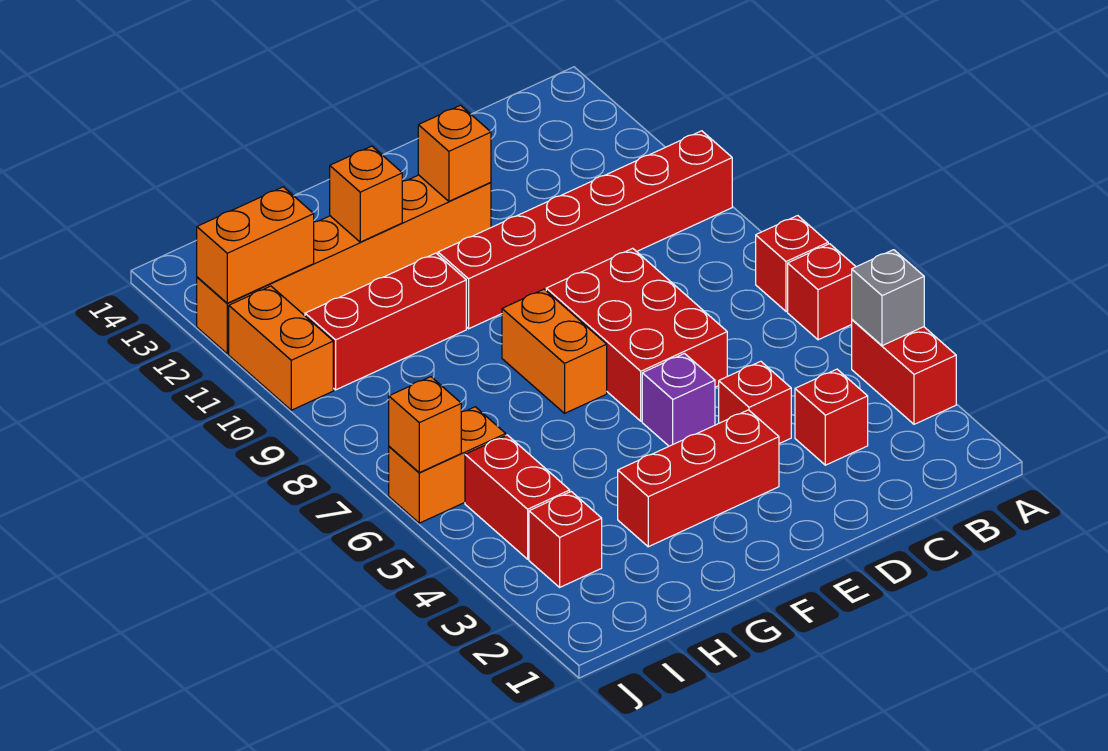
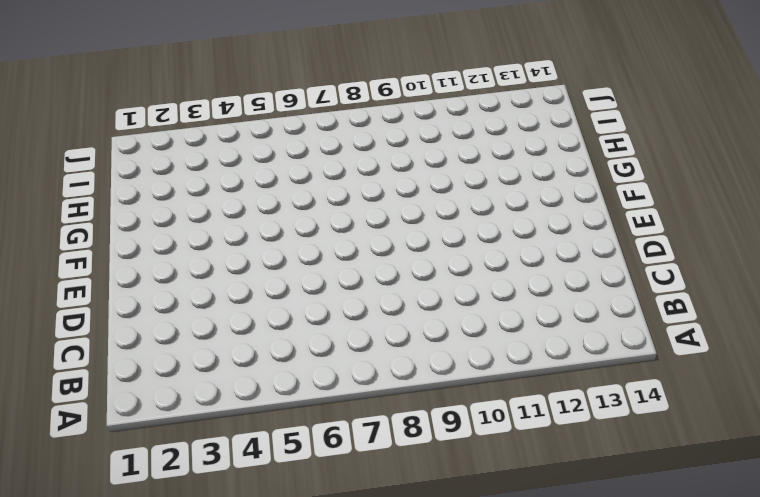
none -> red brick A3:A4 level 1
none -> red brick A6 level 1
none -> red brick A7 level 1

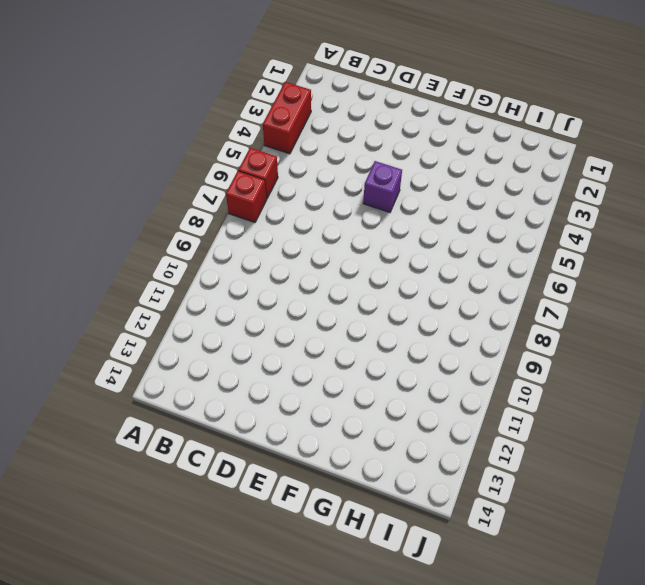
none -> red brick A10:F10 level 1
none -> red brick C3 level 1
none -> red brick D4 level 1

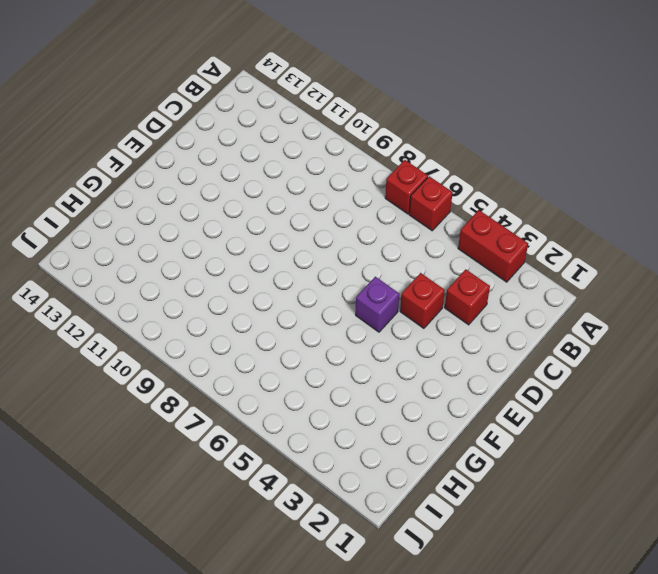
none -> red brick A10:F10 level 1
none -> red brick D6:E8 level 1
none -> red brick E3:G3 level 1

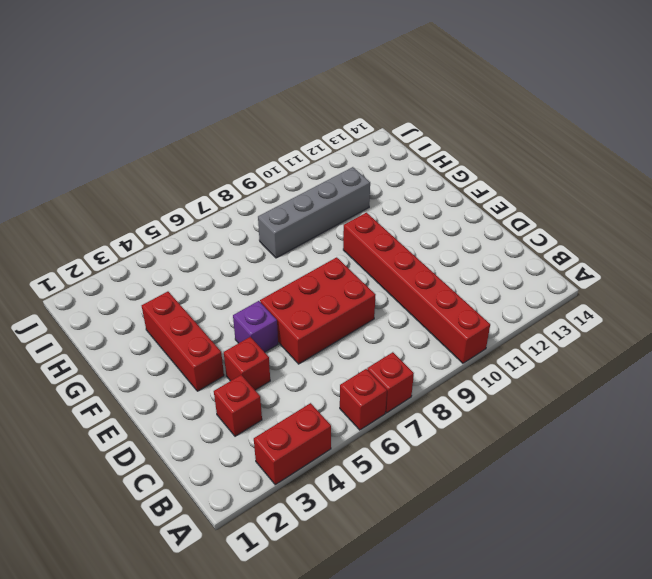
grey brick H8:H11 level 1 -> red brick G10:I10 level 1
none -> orange brick E12:J12 level 1
none -> orange brick F7:F8 level 1
none -> red brick I3 level 1

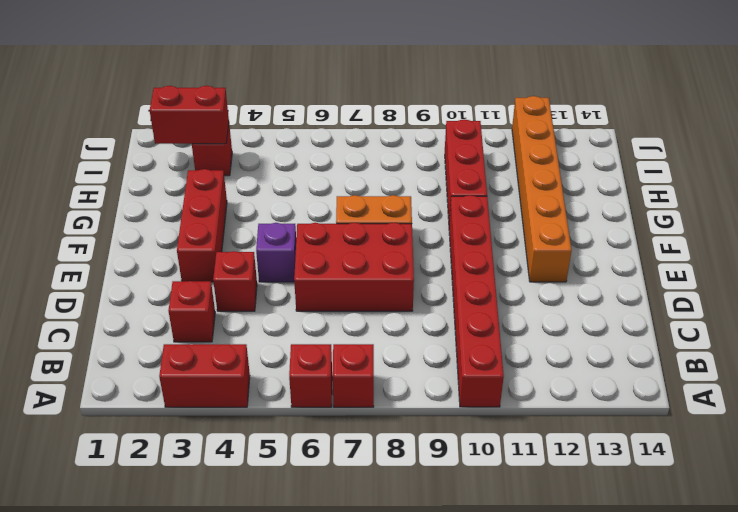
red brick I2:I3 level 2 -> red brick I4:I5 level 1
none -> orange brick I6:J6 level 1
none -> orange brick J10:J11 level 1
none -> grey brick A4 level 2

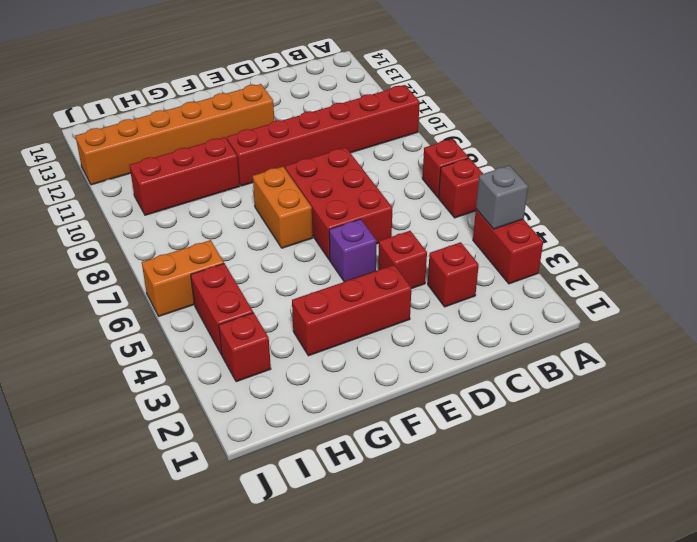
none -> orange brick J10:J11 level 1
none -> orange brick E12 level 2
none -> orange brick G12 level 2

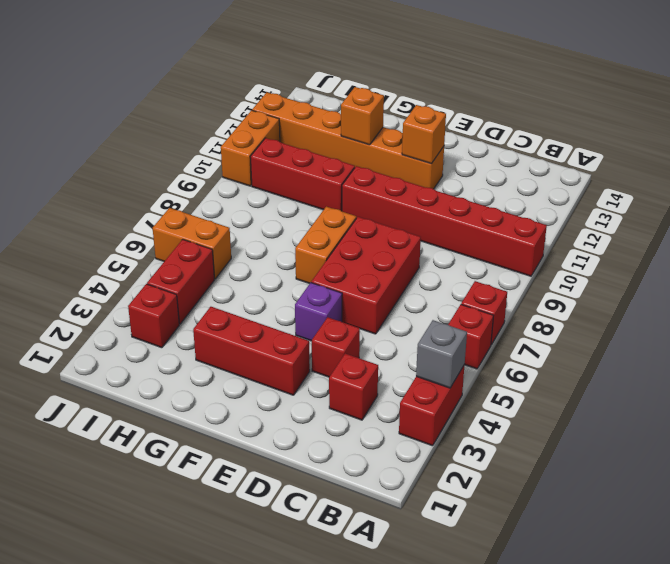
none -> orange brick I12:J12 level 2
none -> orange brick J6 level 2

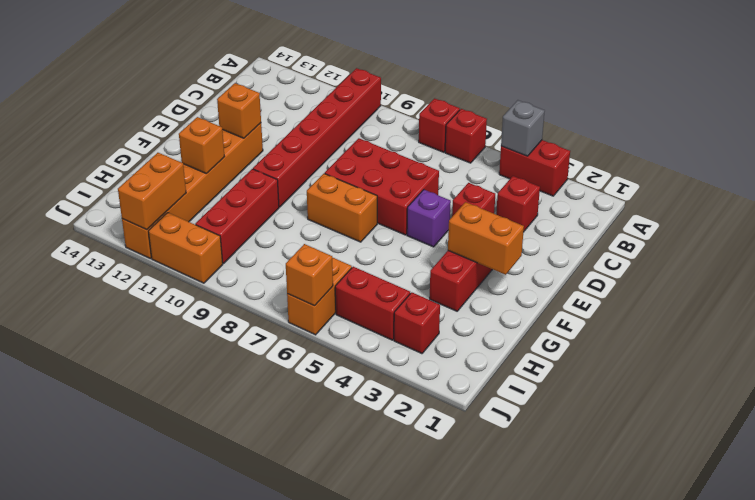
orange brick F2:F3 level 2 -> none

